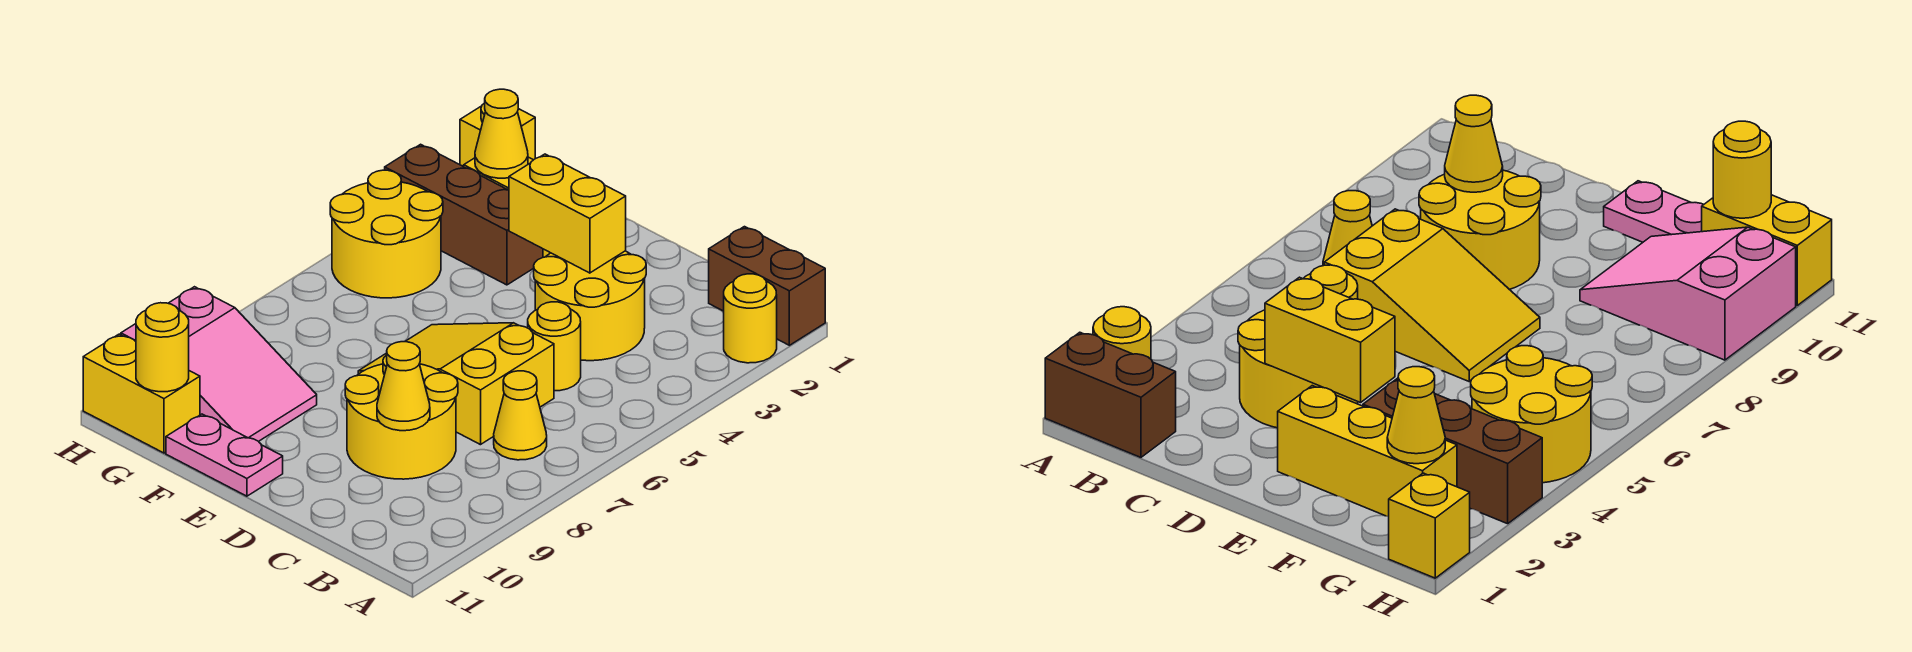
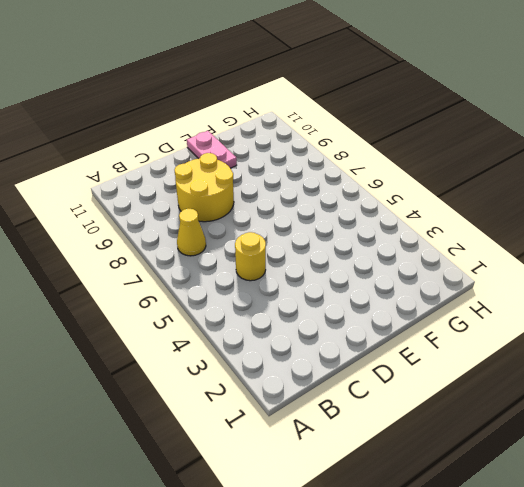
pink plate E10:E11 level 1 -> pink plate E11:F11 level 1
none -> brown brick A1:B1 level 1
none -> yellow round brick A2 level 1
none -> yellow round brick C3:D4 level 1

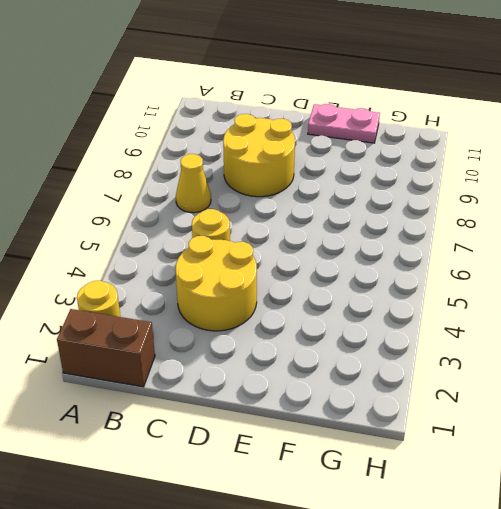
none -> yellow slope C6:E7 level 1 top C
none -> yellow brick E2:G2 level 1
none -> brown brick F3:H3 level 1

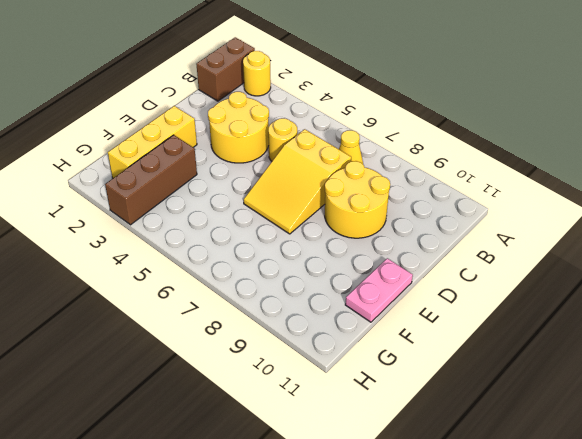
none -> pink slope F9:H10 level 1 top H
none -> yellow round brick G4:H5 level 1
none -> yellow brick G11:H11 level 1

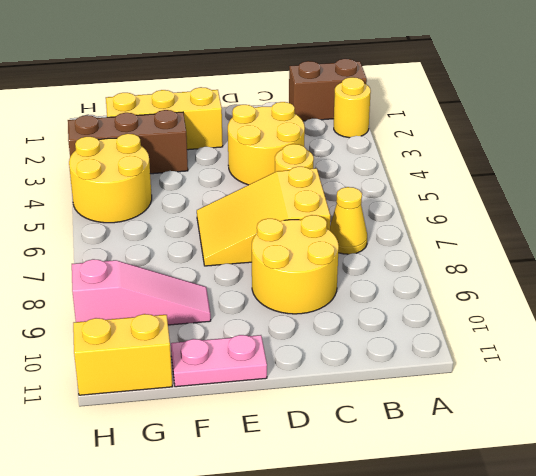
pink slope F9:H9 level 1 top H -> pink slope F9:H10 level 1 top H
none -> yellow brick H1 level 1
none -> yellow cone C9 level 2
none -> yellow brick D3:E3 level 2

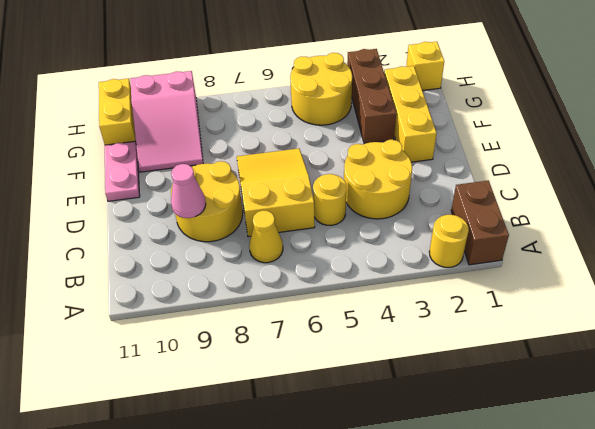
pink cone C9 level 2 -> yellow cone C9 level 2
none -> yellow brick D3:E3 level 2
none -> yellow cone G2 level 2
none -> yellow round brick G11 level 2

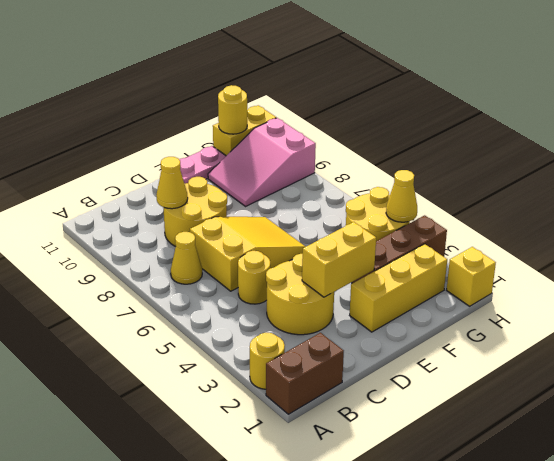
yellow cone H4 level 2 -> yellow cone G2 level 2

